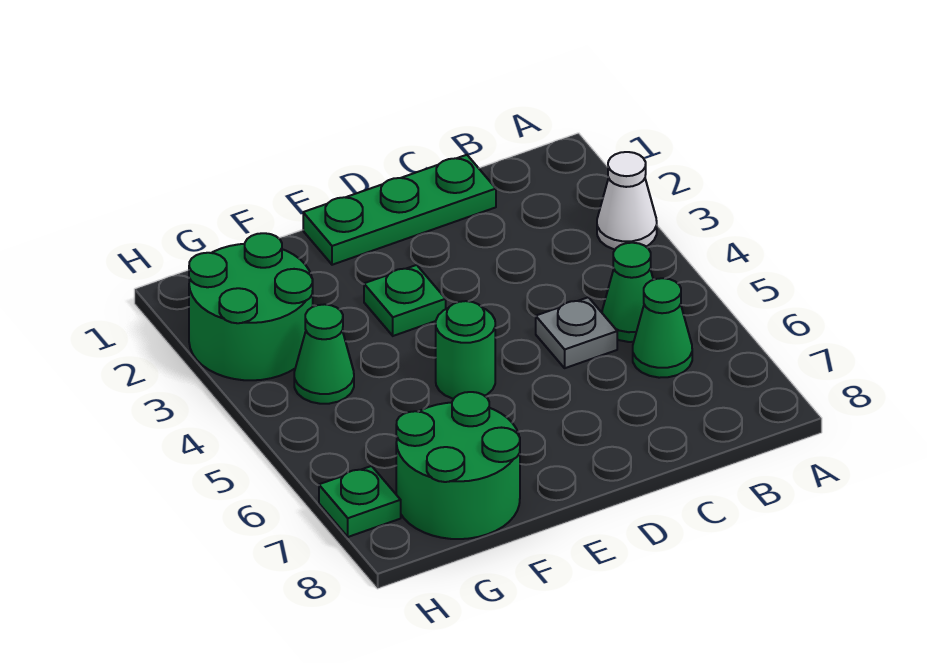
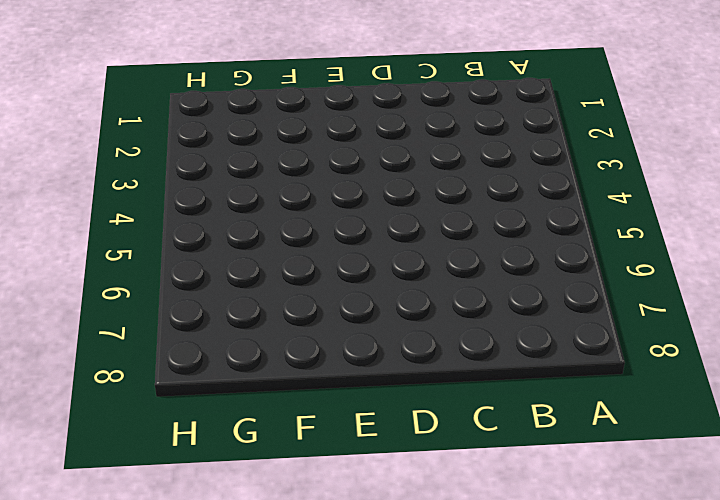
none -> white cone A3 level 1
none -> green cone B5 level 1

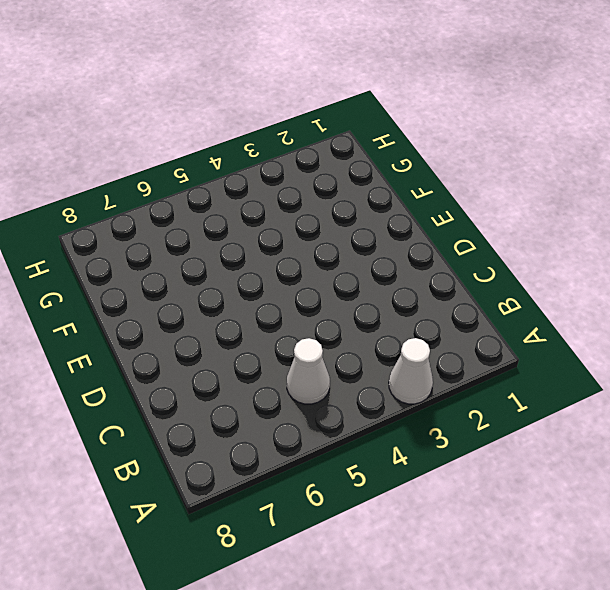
white cone B5 level 1 -> green cone B5 level 1
none -> green cone B6 level 1
none -> green plate C1:E1 level 1

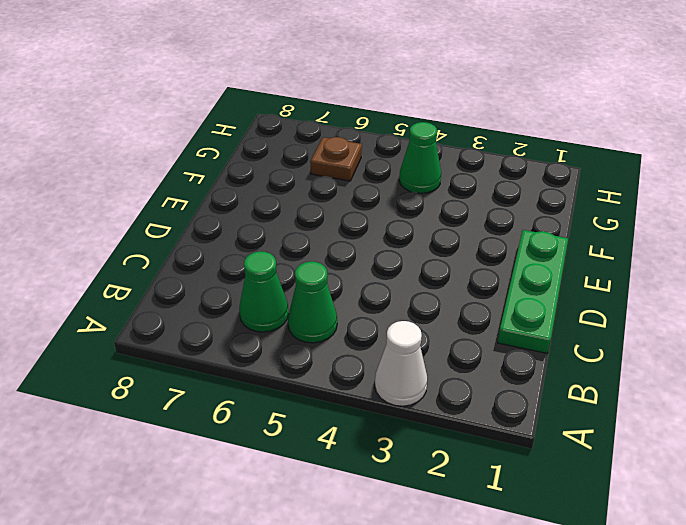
brown plate G6 level 1 -> none
none -> grey plate C5 level 1
none -> green plate E3 level 1

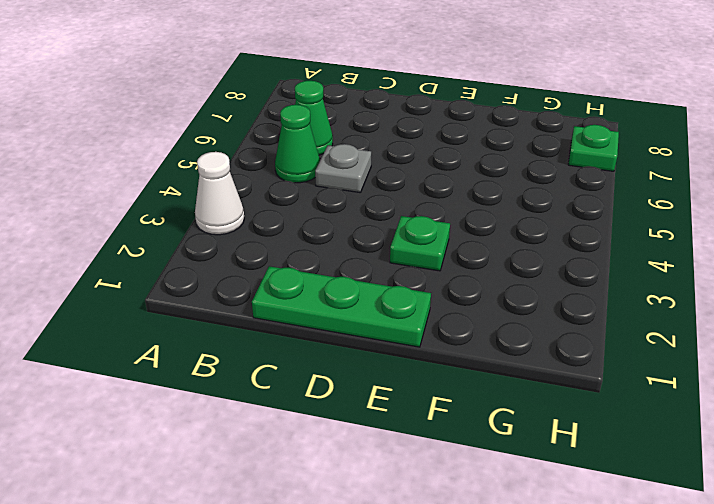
none -> green round brick E5 level 1
none -> green round brick F7:G8 level 1

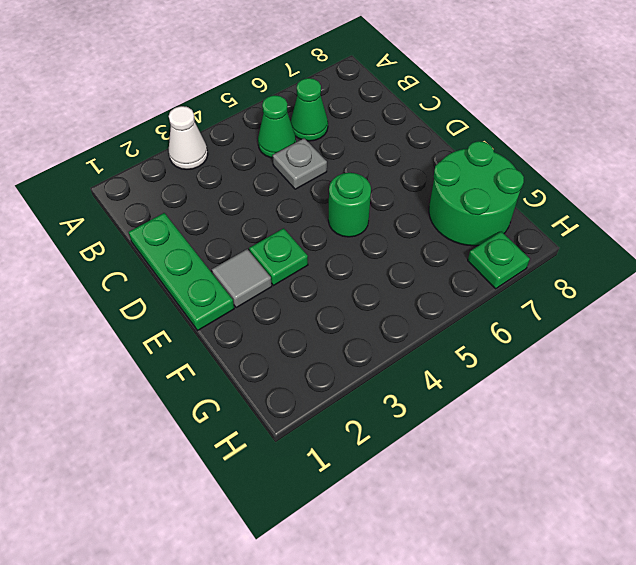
grey tile E2 level 1 -> none
none -> green round brick G2:H3 level 1
none -> green cone G4 level 1

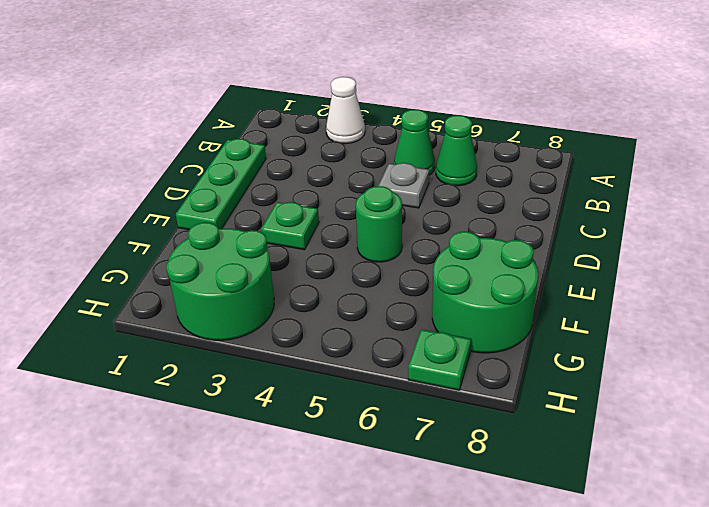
none -> green cone G4 level 1

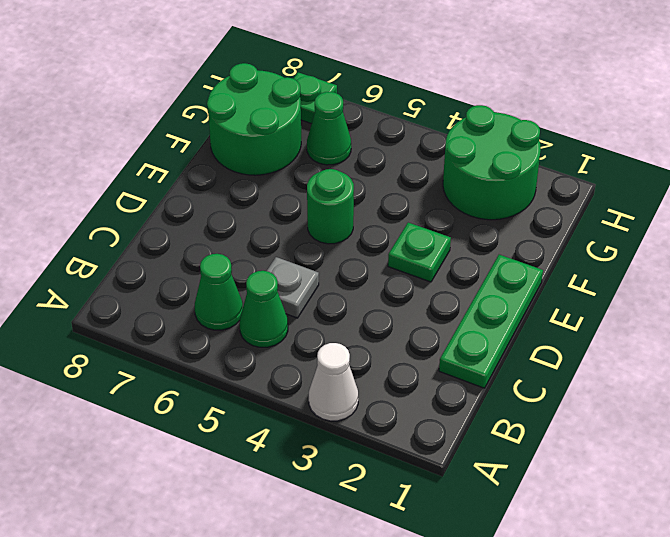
green cone G6 level 1 -> green cone G4 level 1

